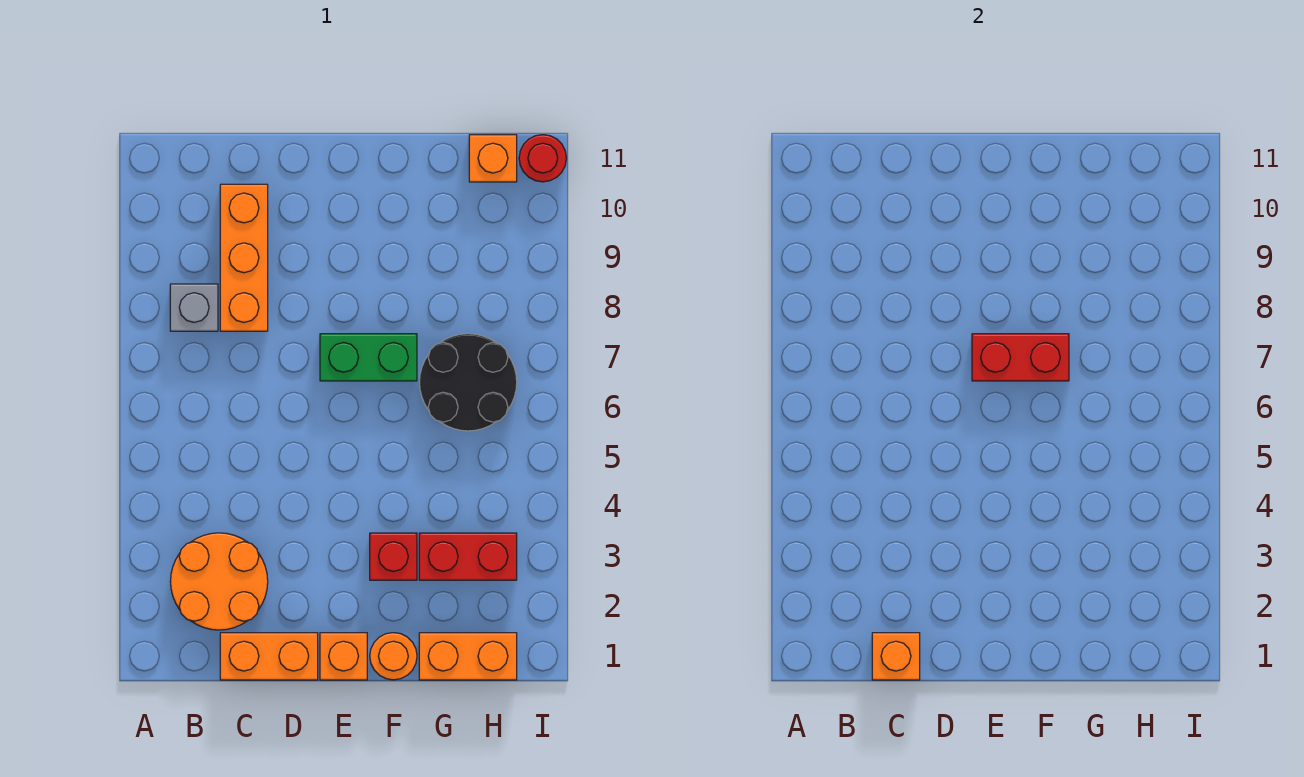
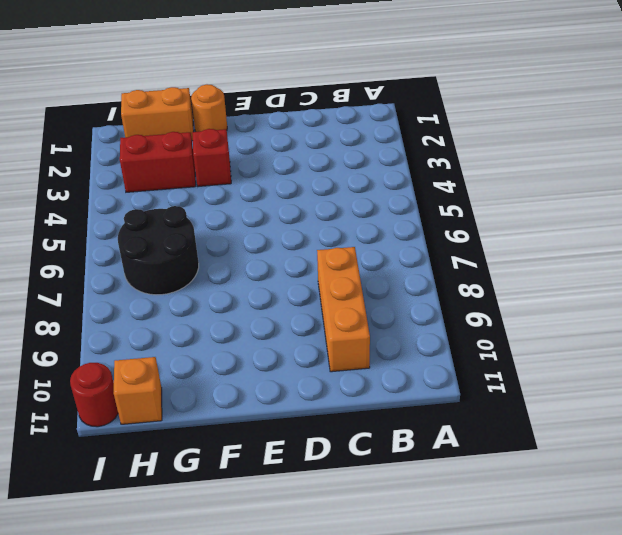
none -> orange round brick B2:C3 level 1
none -> grey brick B8 level 1
none -> orange brick C1:D1 level 1

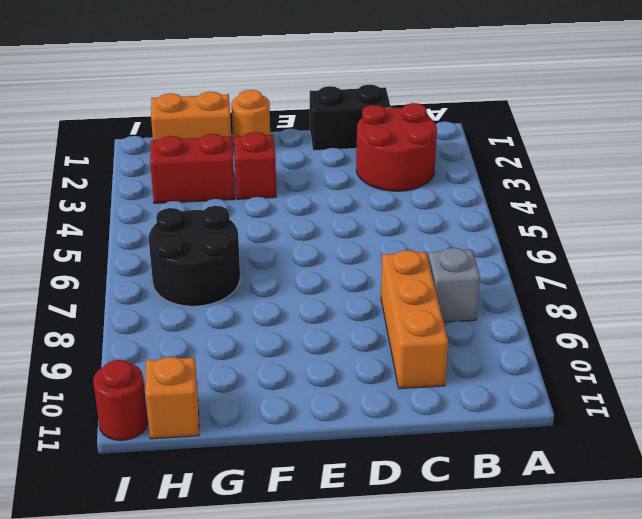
red round brick B2:C3 level 1 -> orange round brick B2:C3 level 1
black brick C1:D1 level 1 -> orange brick C1:D1 level 1
none -> orange brick E1 level 1
none -> green brick E7:F7 level 1
none -> orange brick C1 level 2

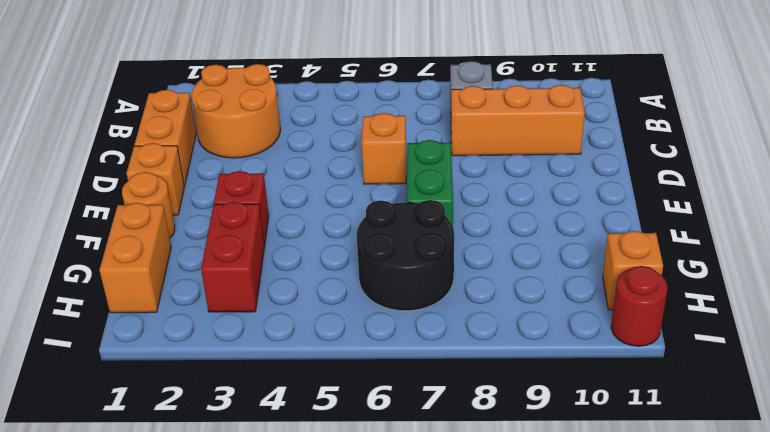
orange brick D6 level 1 -> orange brick C1 level 2
none -> red brick E7:F7 level 2

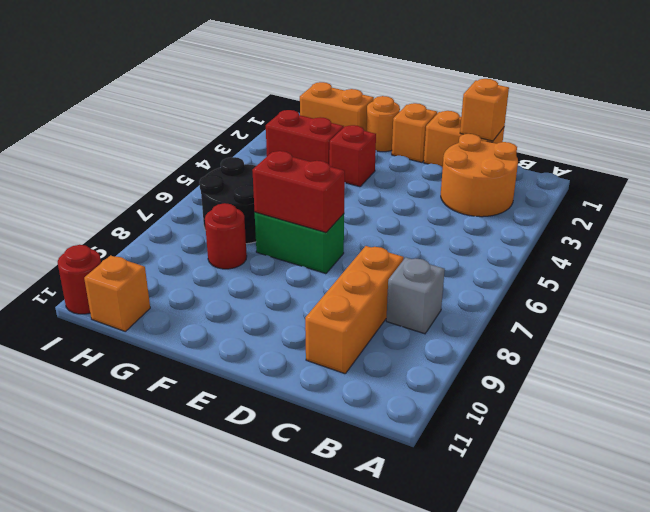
red round brick G8 level 1 -> none

